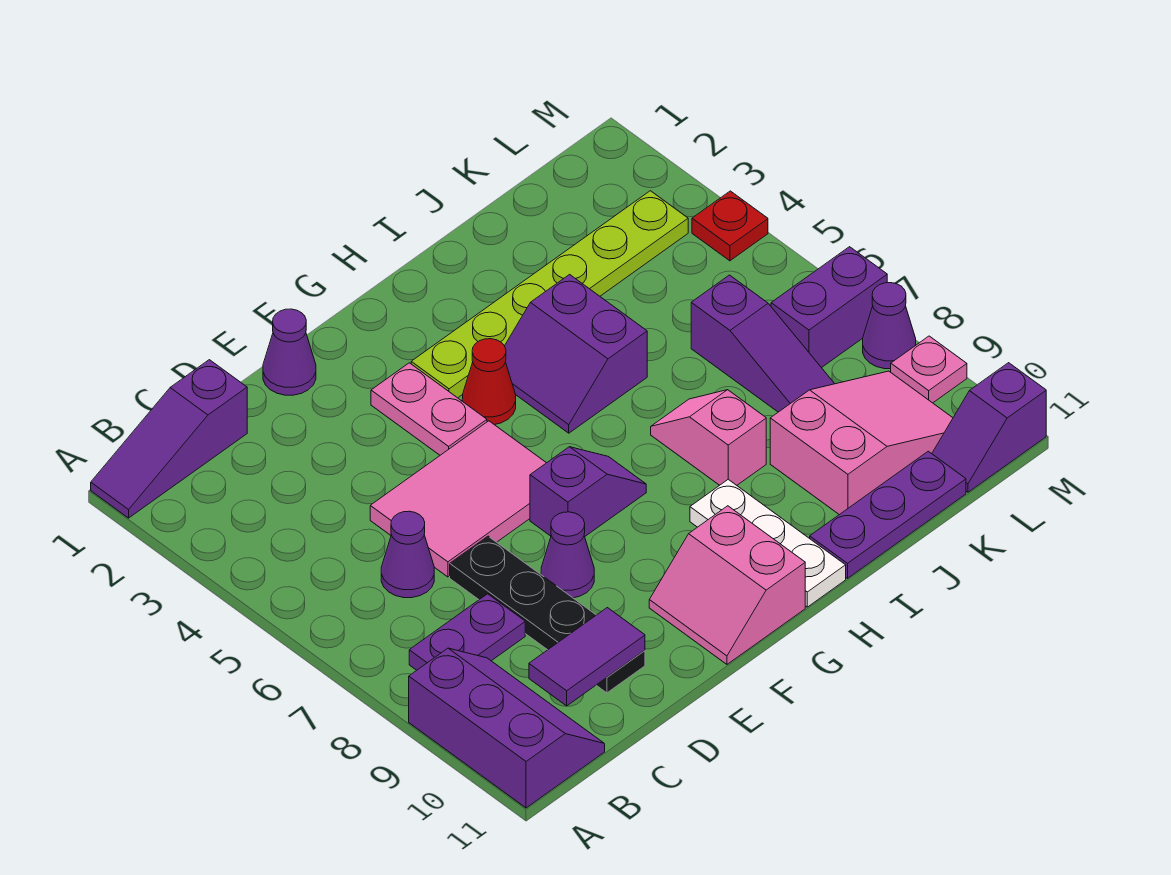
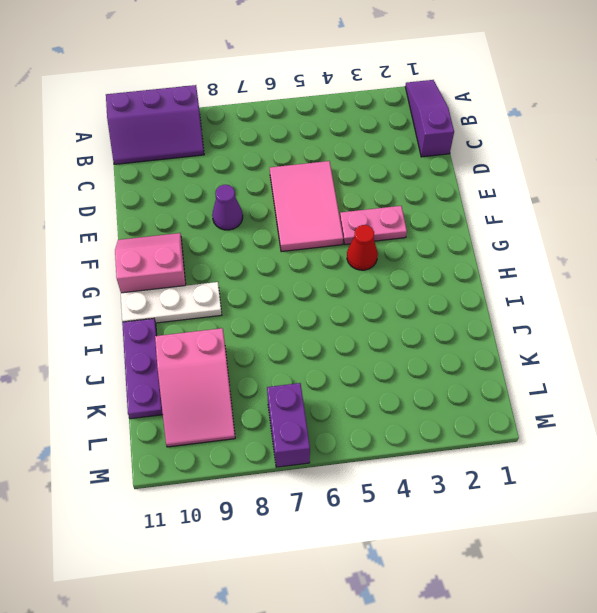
none -> purple plate B8:C8 level 1
none -> purple cone C6 level 1
none -> black plate D7:D10 level 1

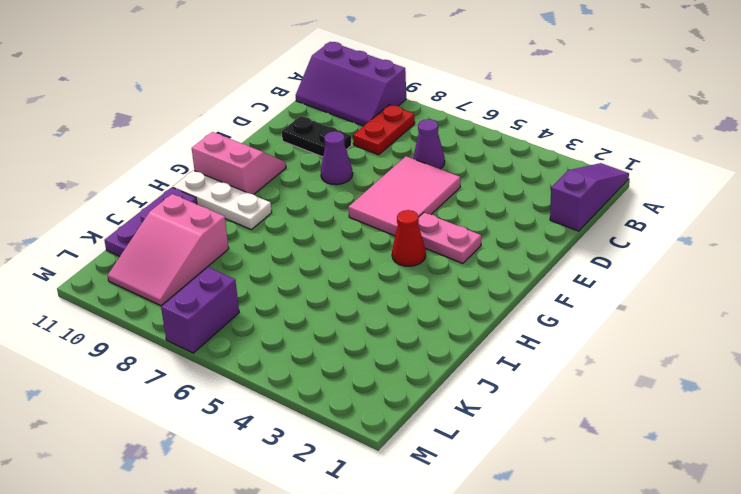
red plate B8:C8 level 1 -> purple plate B8:C8 level 1
black plate D9:D10 level 1 -> black plate D7:D10 level 1
none -> purple cone E1 level 1
none -> purple slope F7:G7 level 1 top F
none -> lime plate G3:L3 level 1

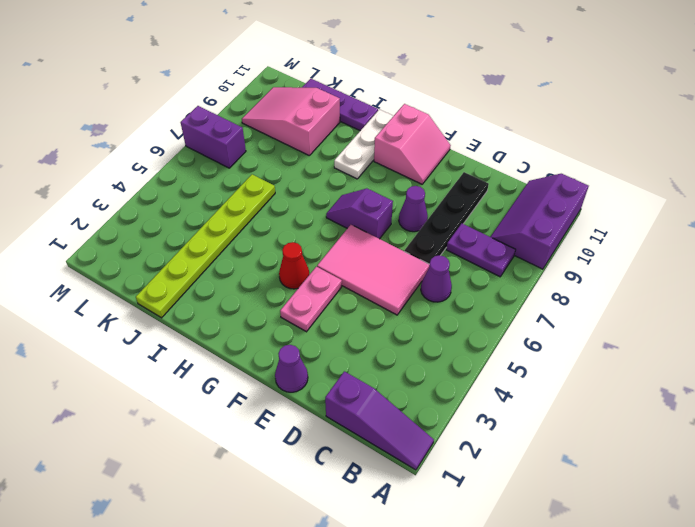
lime plate J1:J6 level 1 -> lime plate G3:L3 level 1
none -> purple slope H4:I5 level 1 top I
none -> pink slope I7:I8 level 1 top 8
none -> purple slope K6:K8 level 1 top 6

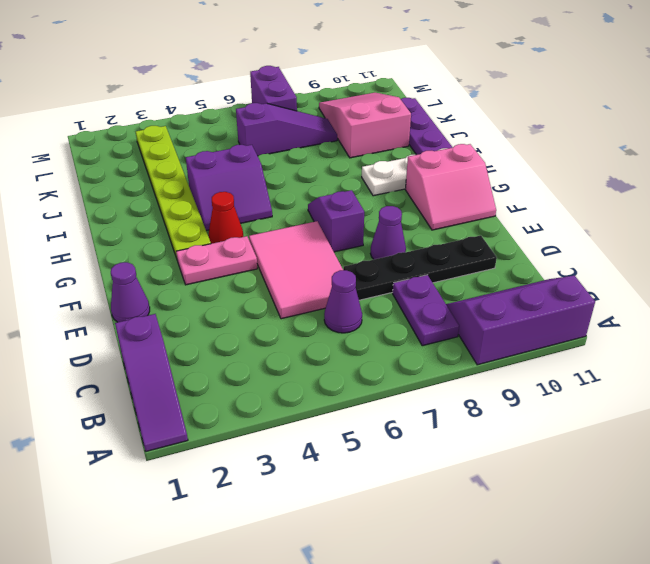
none -> pink slope I7:I8 level 1 top 8
none -> purple slope L11:M11 level 1 top M
none -> red plate M4 level 1

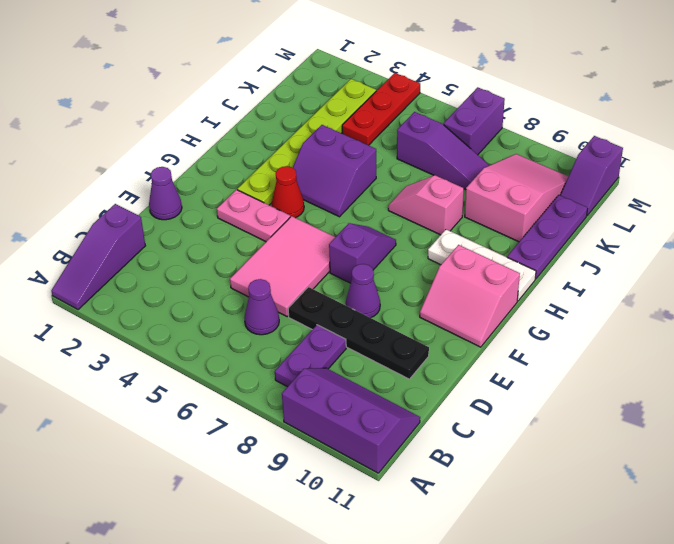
red plate K4:M4 level 1 -> red plate M4 level 1
none -> purple cone M8 level 1
none -> pink plate M9 level 1
none -> purple tile C10:D10 level 2

